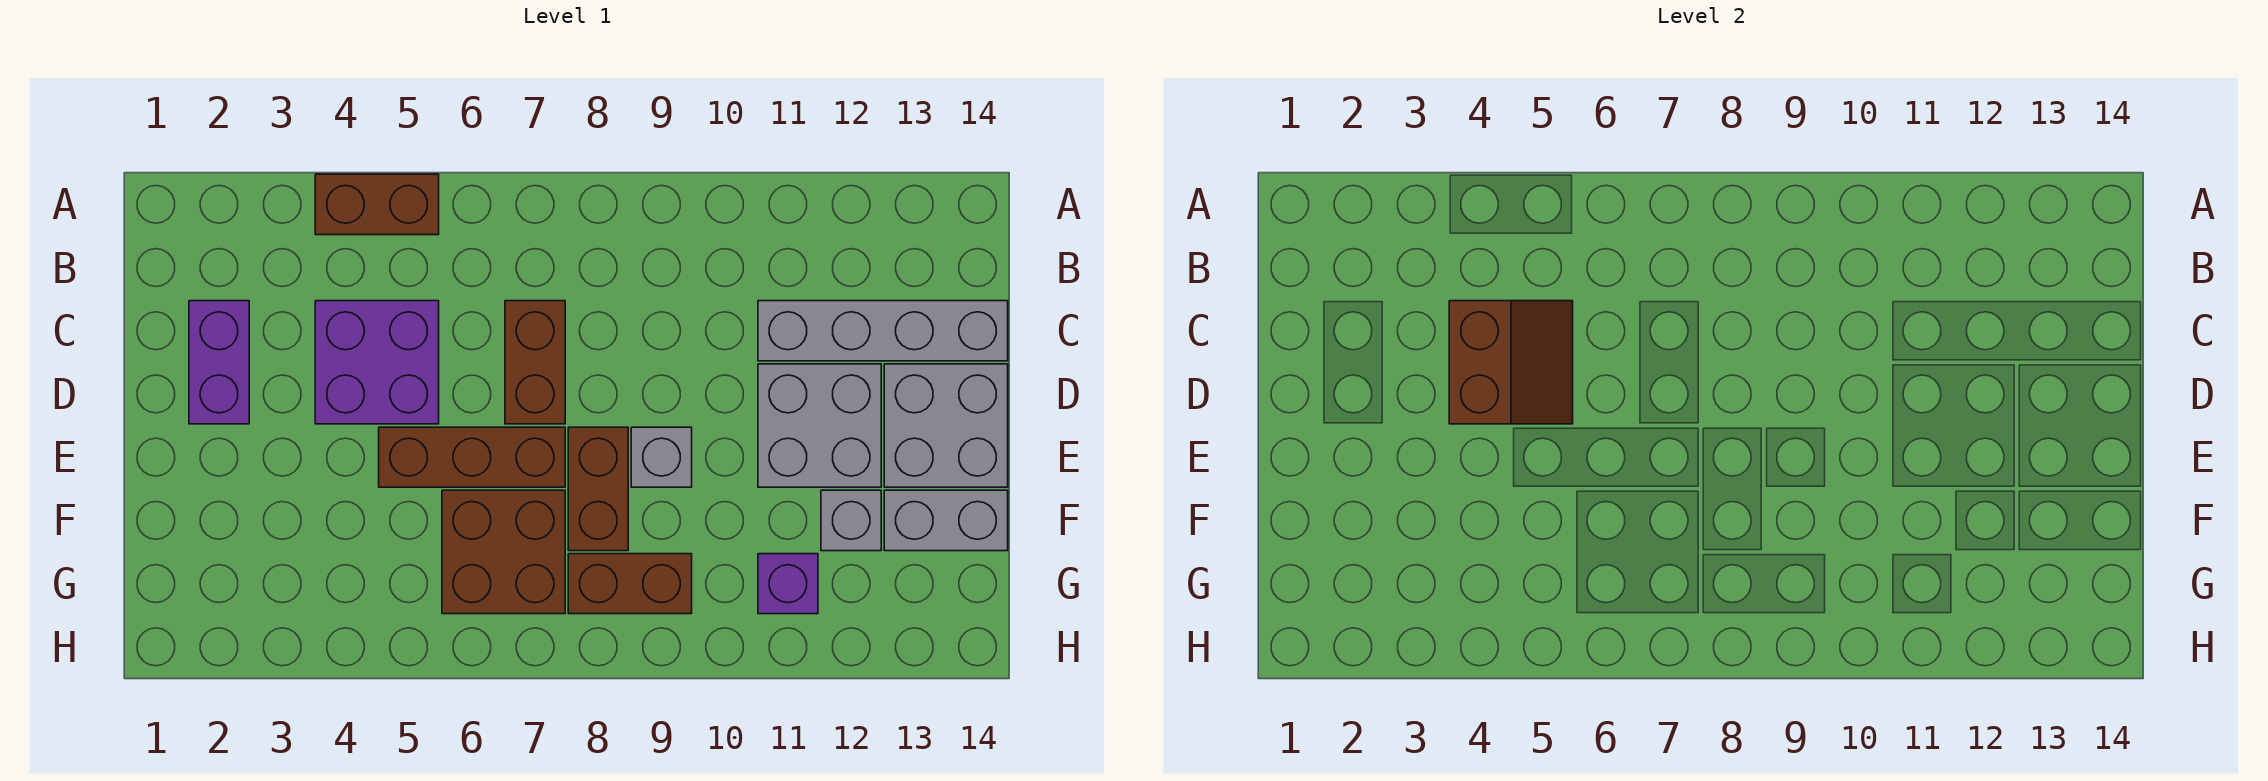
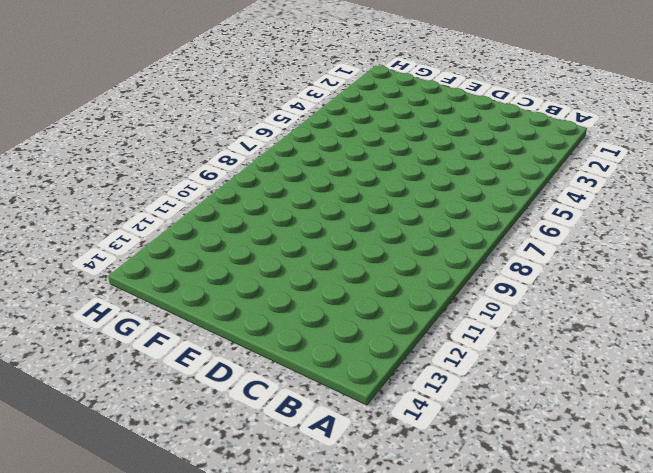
none -> brown brick A4:A5 level 1
none -> purple brick C2:D2 level 1
none -> purple brick C4:D5 level 1

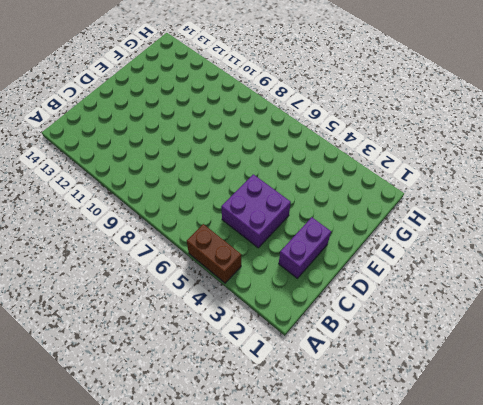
none -> brown brick C7:D7 level 1
none -> grey brick C11:C14 level 1
none -> grey brick D11:E12 level 1

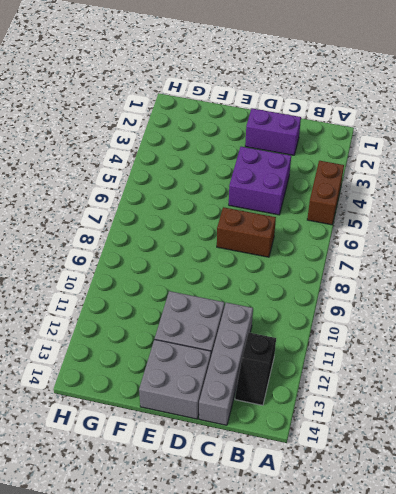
black slope B12:B13 level 1 top 12 -> none
none -> brown brick E5:E7 level 1
none -> brown brick E8:F8 level 1
none -> grey brick E9 level 1

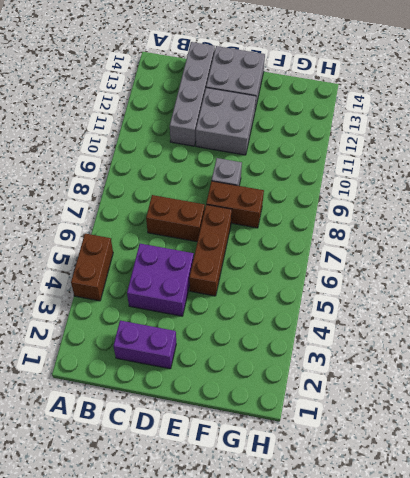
none -> brown brick F6:G7 level 1
none -> grey brick F12 level 1
none -> grey brick F13:F14 level 1

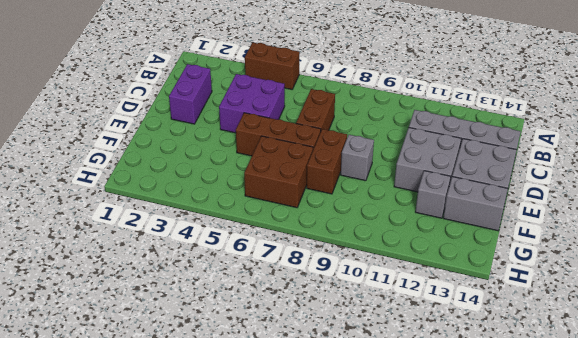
none -> brown brick G8:G9 level 1
none -> purple brick G11 level 1
none -> brown slope C4:D5 level 2 top 4

